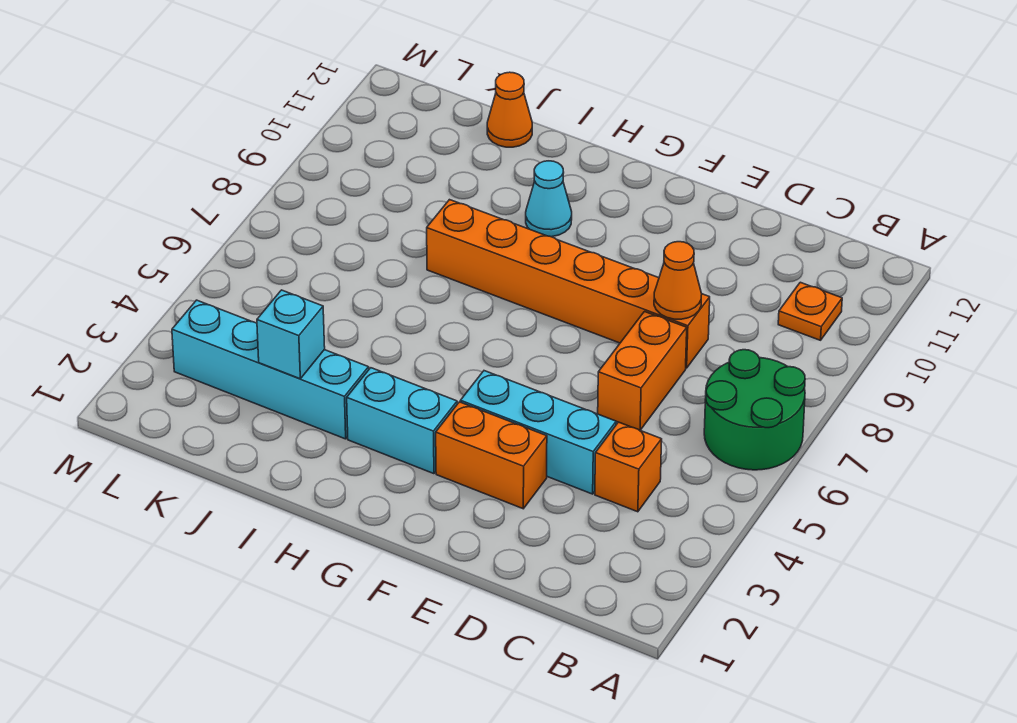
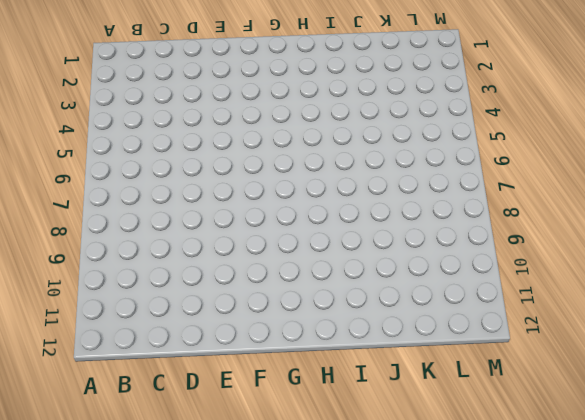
none -> green round brick A6:B7 level 1
none -> orange plate B10 level 1
none -> orange brick C4 level 1

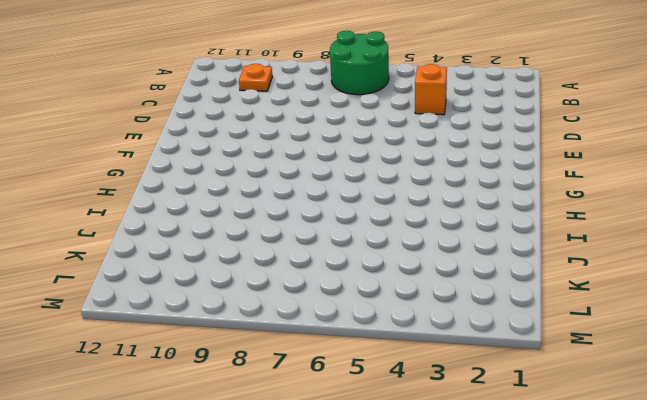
none -> cyan brick D4:F4 level 1
none -> orange brick D6:D7 level 1
none -> orange brick D8:I8 level 1

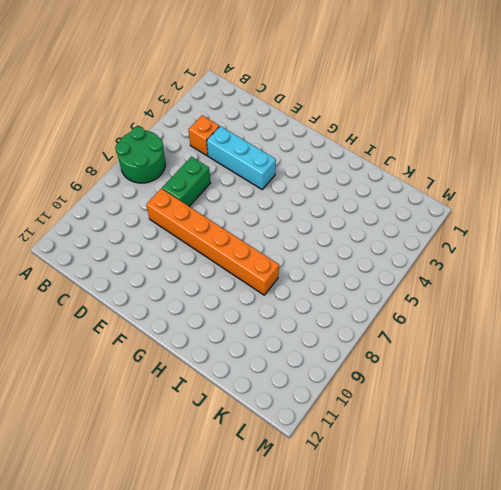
green brick D6:D7 level 1 -> orange brick D6:D7 level 1
none -> orange plate B10 level 1
none -> orange brick E3:F3 level 1
none -> cyan brick G3:H3 level 1

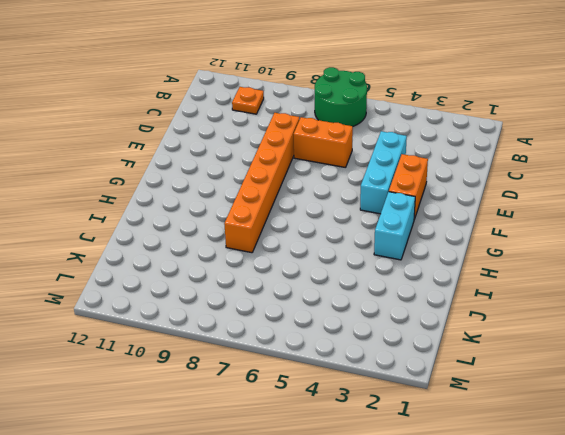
none -> orange brick C4 level 1
none -> cyan cone H10 level 1
none -> cyan brick I3:L3 level 1

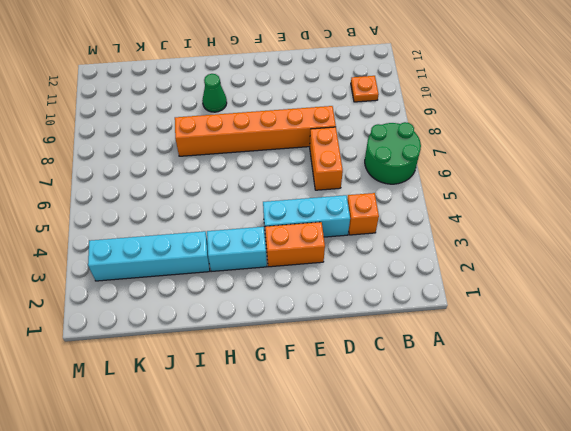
green cone H10 level 1 -> cyan cone H10 level 1
none -> orange cone J12 level 1
none -> orange cone D8 level 2
none -> cyan brick J3 level 2

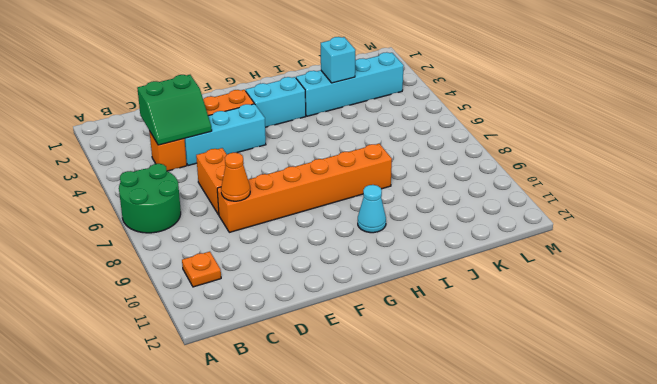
green slope C3:D4 level 2 top 3 -> none
none -> orange cone J12 level 1

